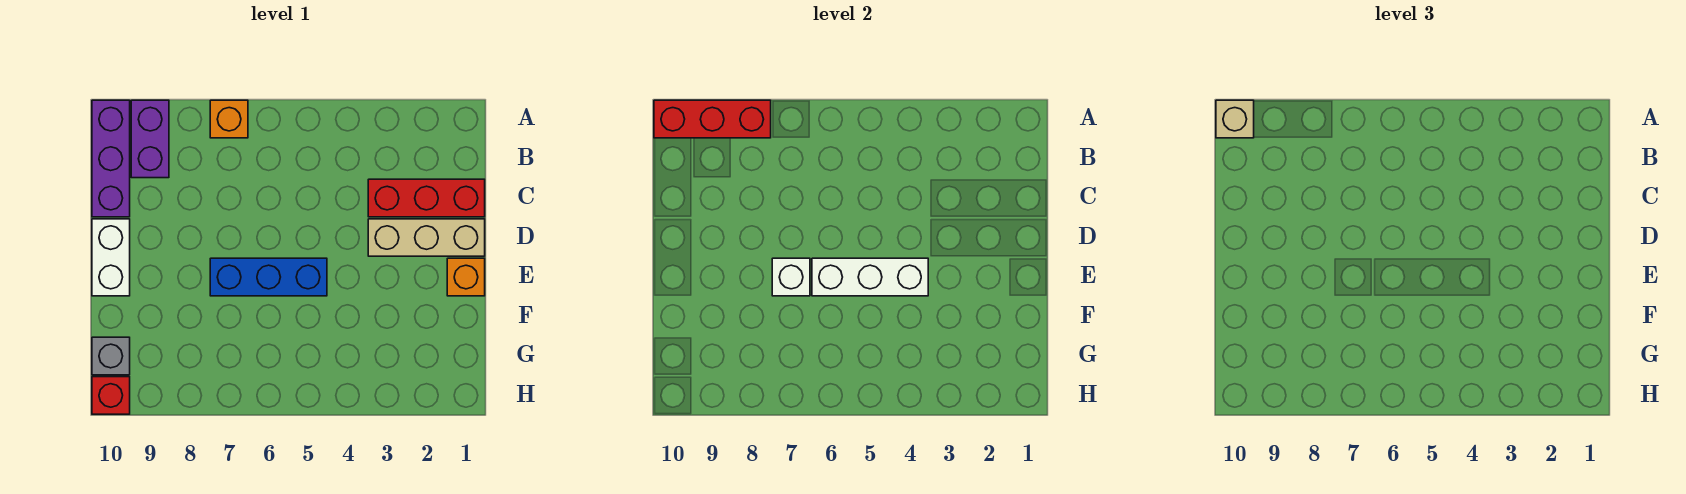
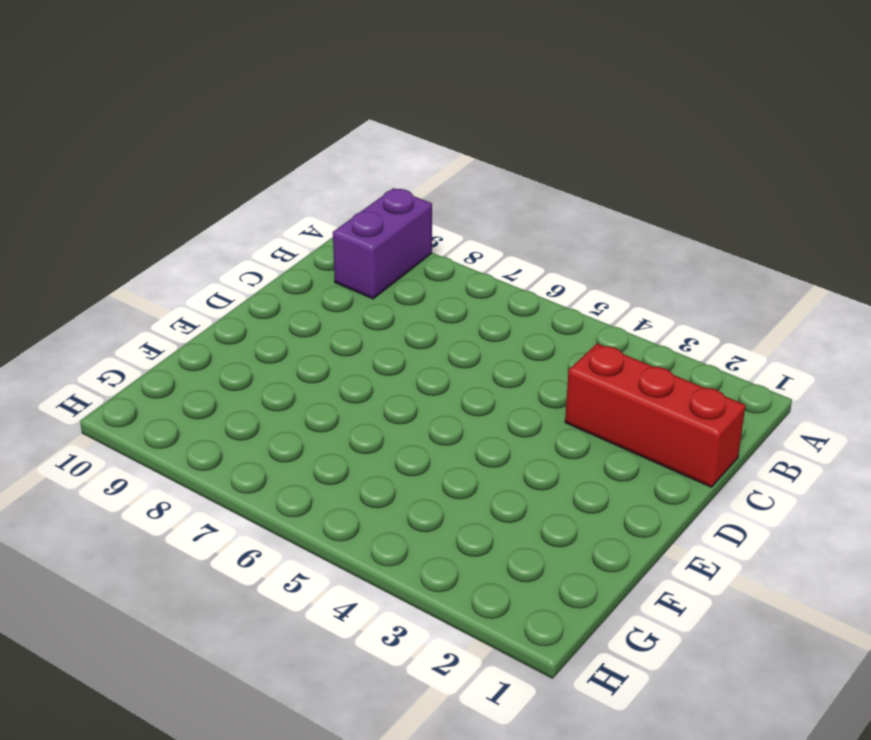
none -> orange brick A7 level 1
none -> purple brick A10:C10 level 1
none -> tan brick D1:D3 level 1

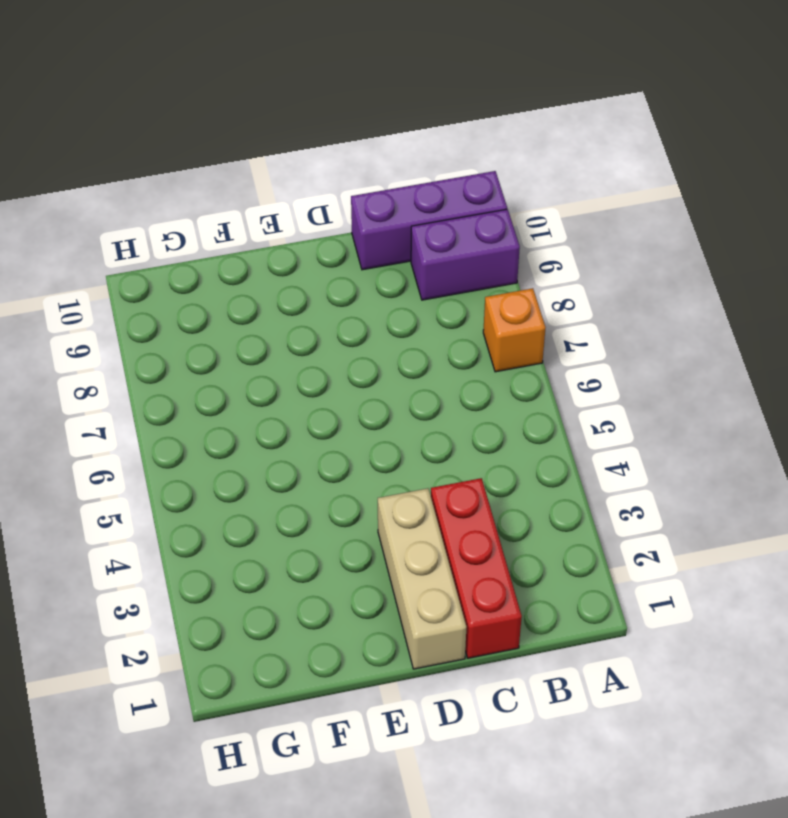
none -> white brick D10:E10 level 1
none -> orange brick E1 level 1
none -> blue brick E5:E7 level 1

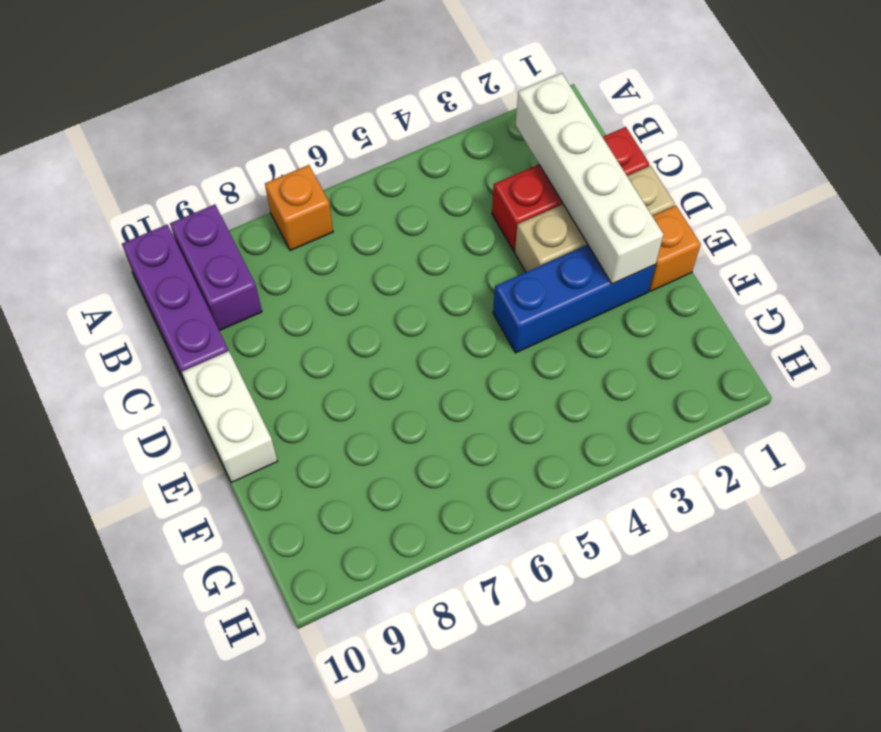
white brick B2:E2 level 2 -> none
blue brick E2:E4 level 1 -> blue brick E5:E7 level 1
none -> grey brick G10 level 1
none -> red brick H10 level 1
none -> red brick A8:A10 level 2

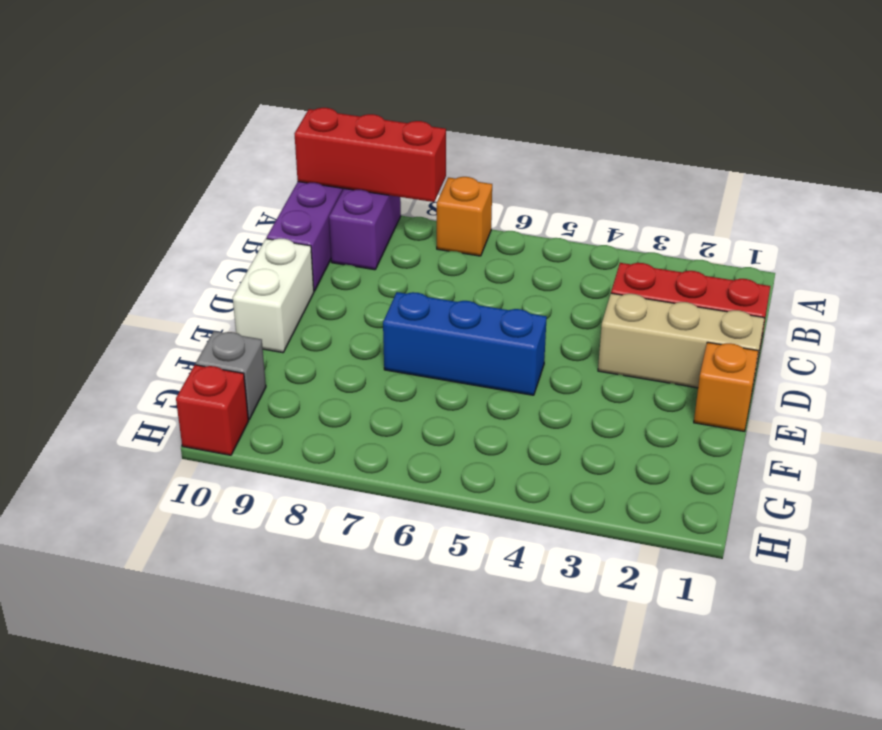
none -> white brick E4:E6 level 2
none -> white brick E7 level 2
none -> tan brick A10 level 3

